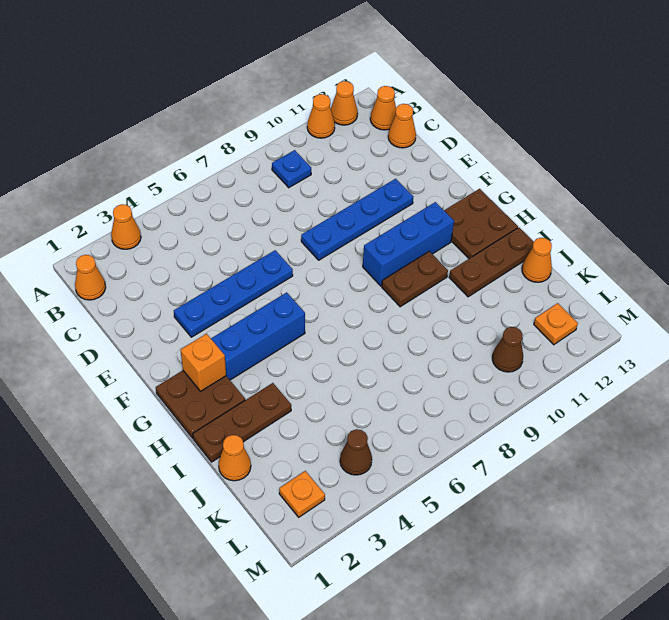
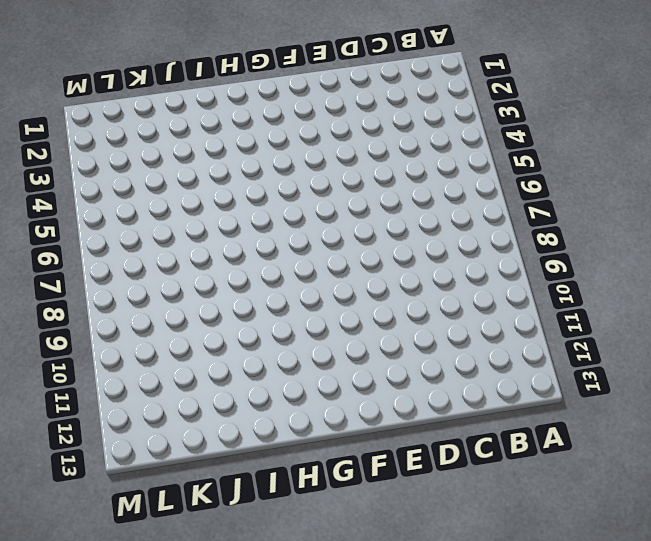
none -> orange cone A3 level 1
none -> orange cone A11 level 1
none -> orange cone A12 level 1

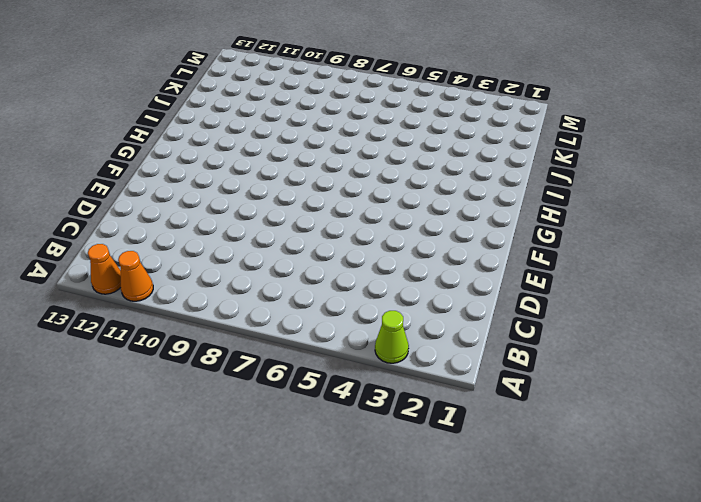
lime cone A3 level 1 -> orange cone A3 level 1
none -> orange cone B1 level 1
none -> blue plate B9 level 1
none -> orange cone B13 level 1

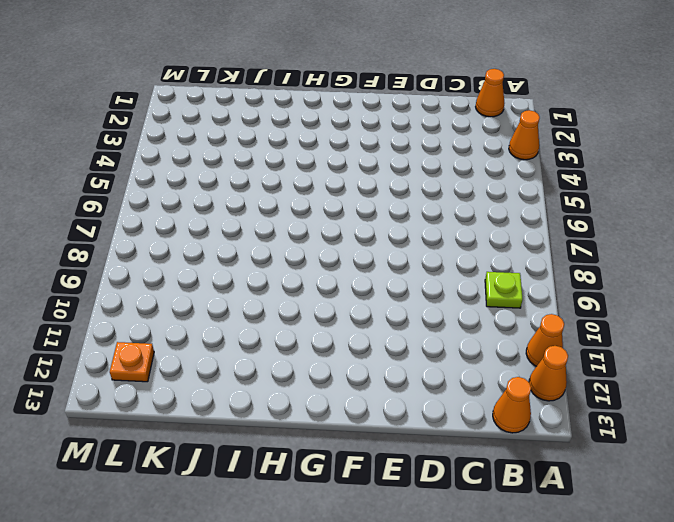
lime plate B9 level 1 -> blue plate B9 level 1
none -> orange cone C13 level 1
none -> blue plate E3:E6 level 1
none -> blue plate E8:E11 level 1

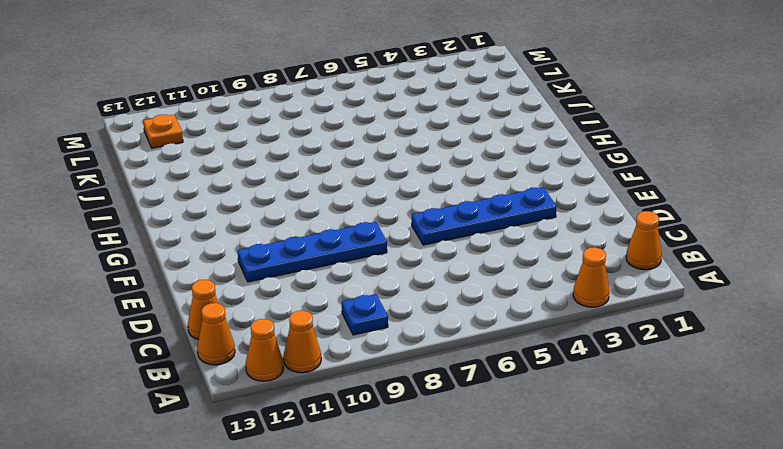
none -> brown plate G1:H2 level 1
none -> blue brick G3:G5 level 1
none -> blue brick G9:G11 level 1

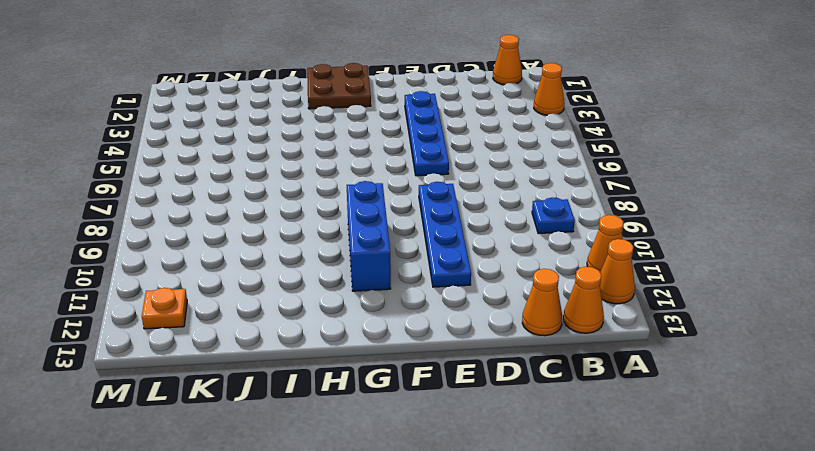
none -> blue brick G3:G5 level 1
none -> brown plate G12:H13 level 1
none -> brown plate H9:H10 level 1

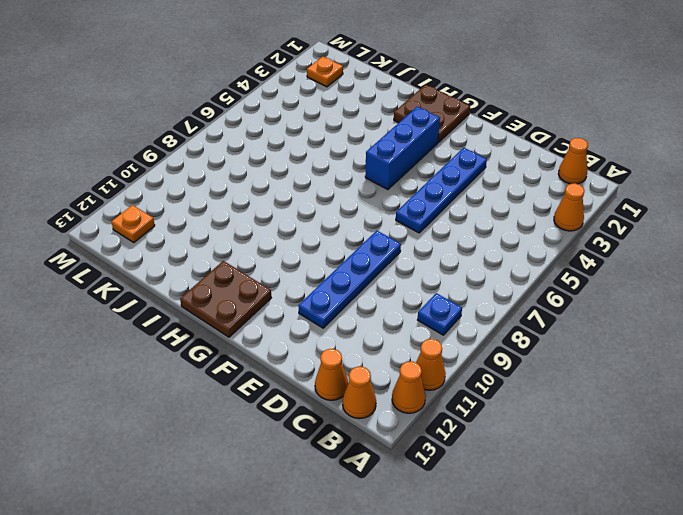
none -> blue brick G9:G11 level 1
none -> brown plate H9:H10 level 1
none -> brown plate I1:I3 level 1

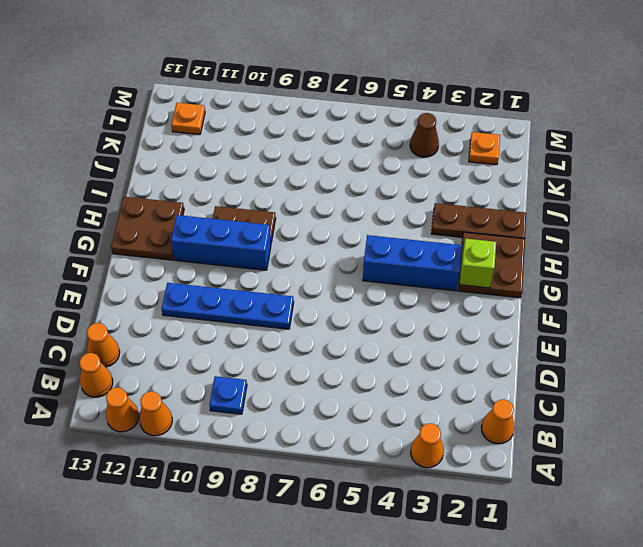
lime brick G2 level 2 -> orange brick G2 level 2
none -> blue plate E3:E6 level 1
none -> brown plate I11:I13 level 1
none -> orange cone J1 level 1

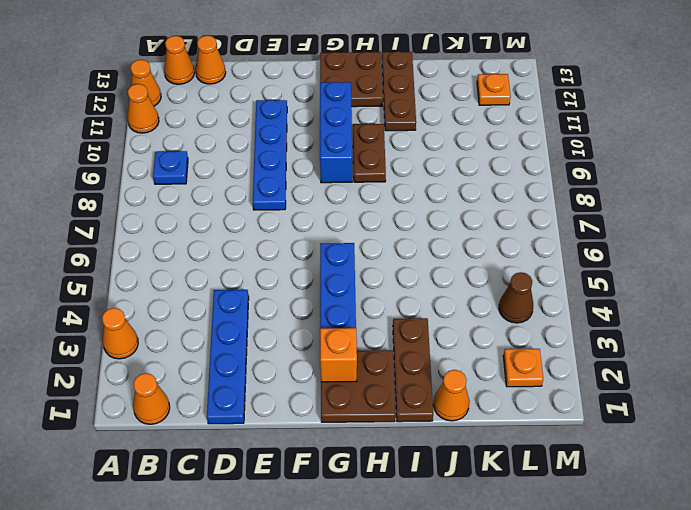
blue plate D1:D4 level 1 -> blue plate E3:E6 level 1
none -> orange cone J13 level 1
none -> brown cone L10 level 1

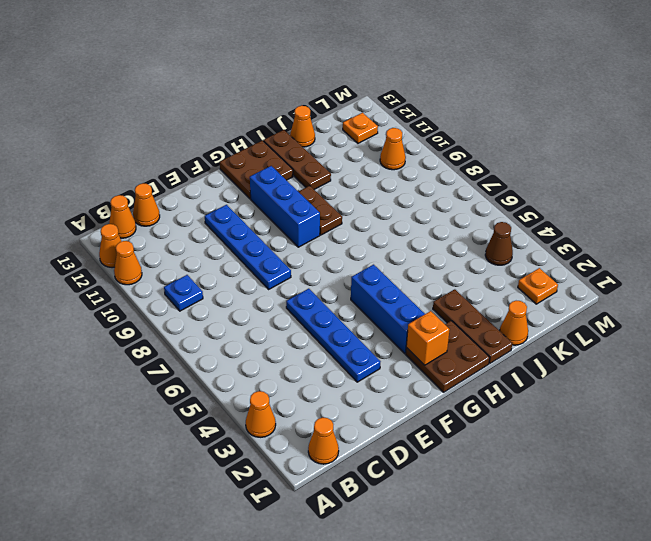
orange cone L10 level 1 -> brown cone L10 level 1

